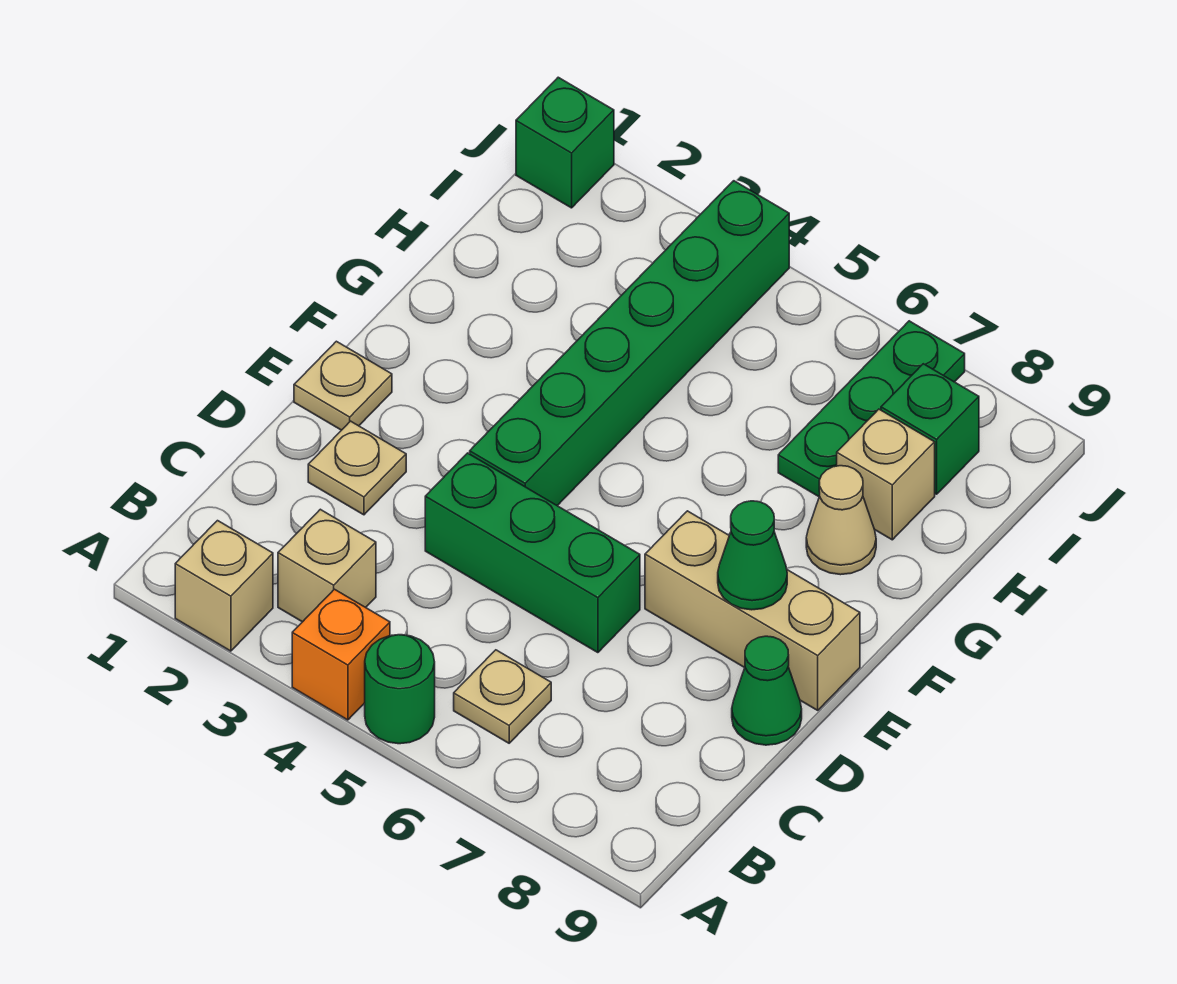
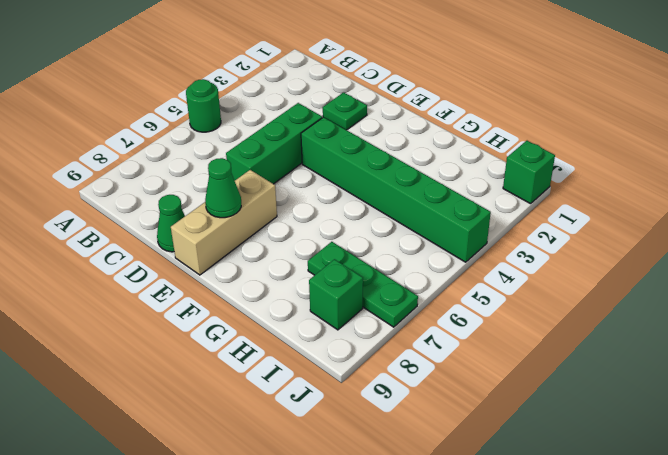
green plate D2 level 1 -> tan plate D2 level 1
none -> tan brick A2 level 1
none -> orange brick A4 level 1
none -> tan brick B3 level 1

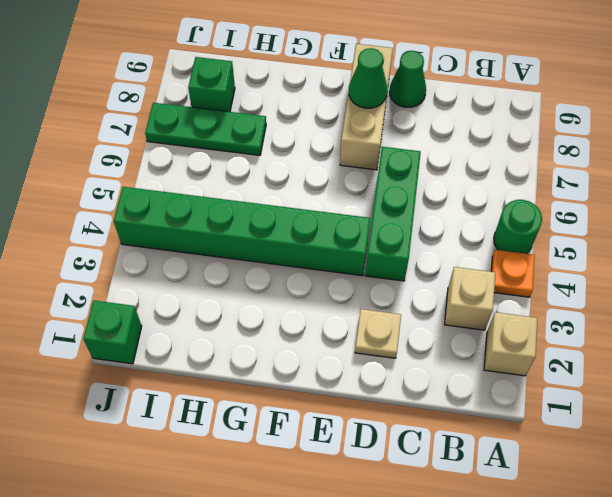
orange plate A4 level 1 -> orange brick A4 level 1
none -> tan plate B6 level 1
none -> tan plate E1 level 1
none -> tan cone G8 level 1

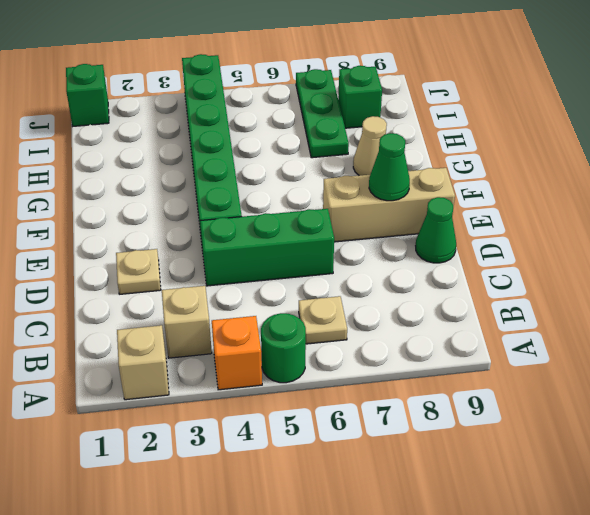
none -> tan plate E1 level 1
none -> tan brick H8 level 1

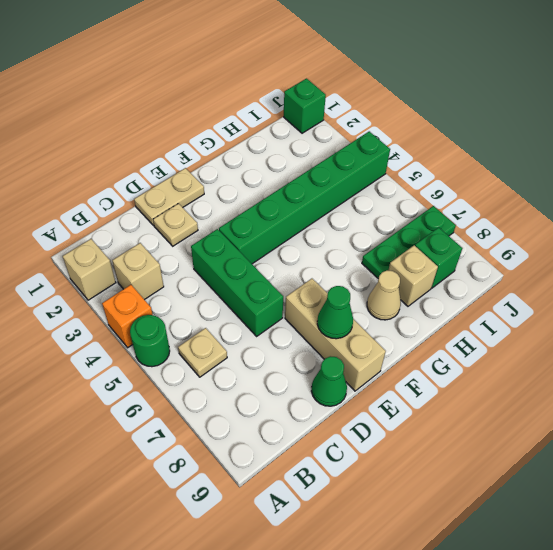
tan plate D1:E1 level 1 -> tan plate E1 level 1

